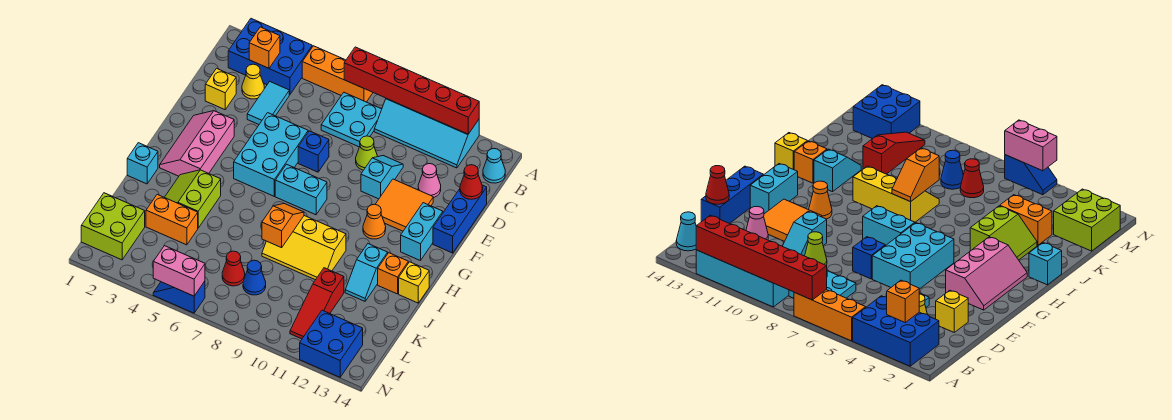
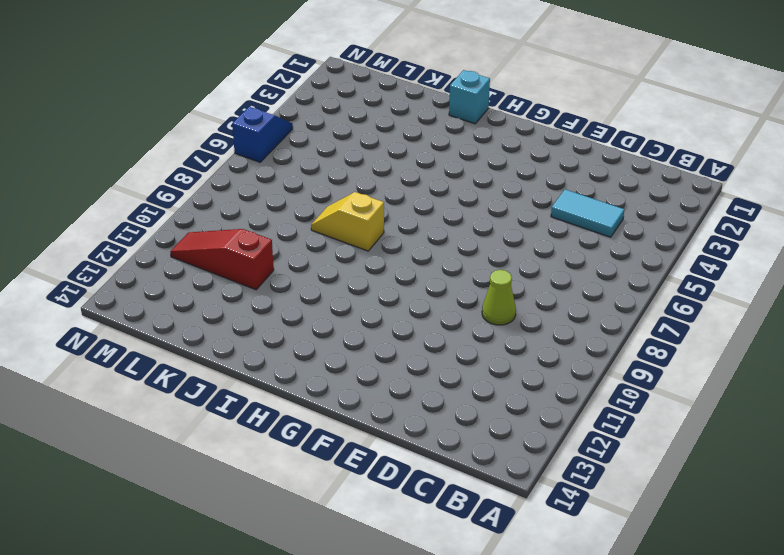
yellow slope I8:J8 level 1 top I -> yellow slope I8:J10 level 1 top I
none -> blue brick A2:B4 level 1
none -> orange brick A5:A7 level 1
none -> cyan slope A9:B12 level 1 top A
none -> cyan plate B7:C8 level 1

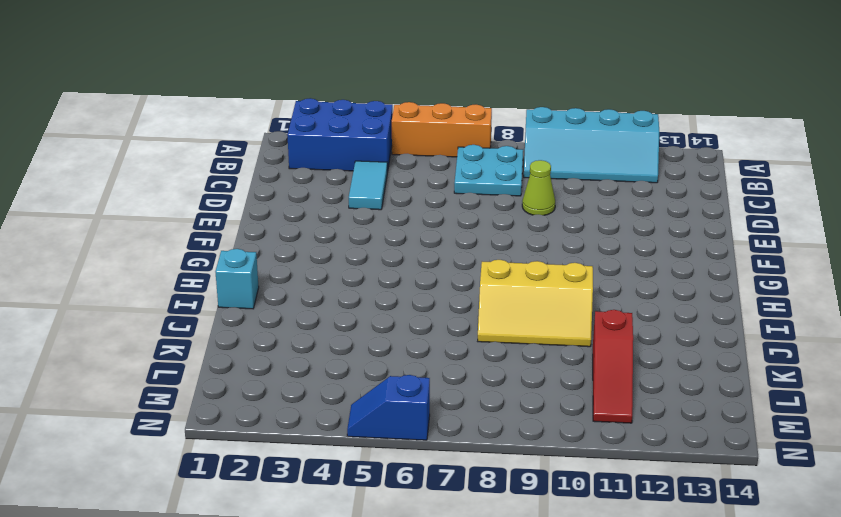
none -> cyan cone B14 level 1
none -> yellow cone C3 level 1
none -> yellow brick D2 level 1
none -> cyan slope D10:E10 level 1 top E

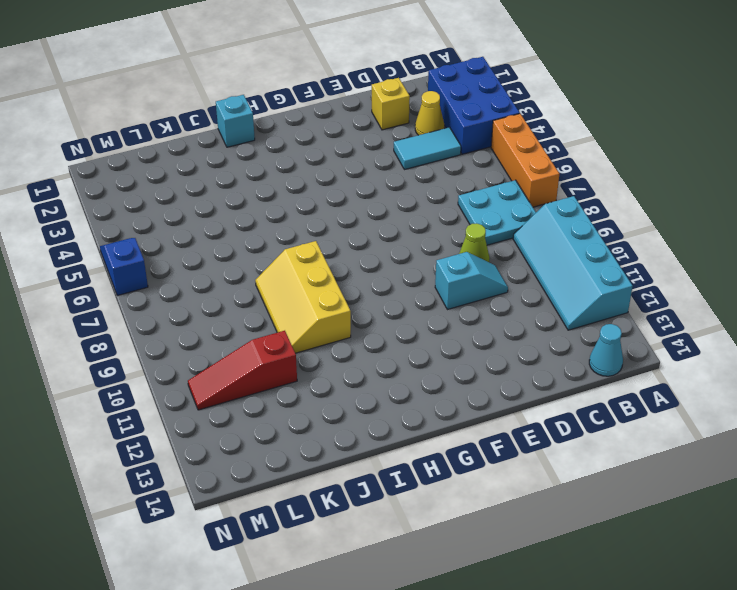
none -> pink cone D12 level 1
none -> blue brick D14:F14 level 1
none -> cyan brick E5:G6 level 1
none -> blue brick E7 level 1

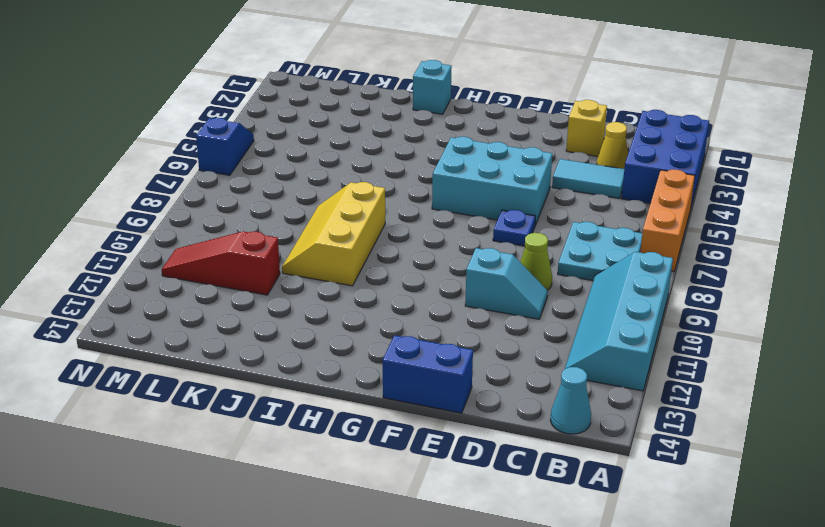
blue plate E7 level 1 -> blue brick E7 level 1
blue brick E14:F14 level 1 -> blue brick D14:F14 level 1
none -> pink cone D12 level 1
none -> orange tile E11:F12 level 1
none -> pink slope F2:H3 level 1 top 3
none -> cyan brick F13:G13 level 1

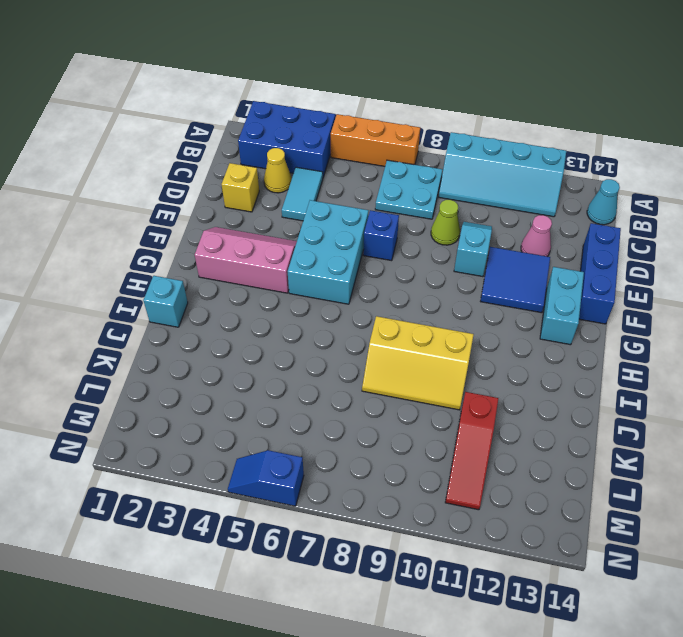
blue tile E11:F12 level 1 -> orange tile E11:F12 level 1
pink slope F2:G4 level 1 top G -> pink slope F2:H3 level 1 top 3
none -> cyan brick G7:G8 level 1
none -> orange cone G11 level 1
none -> lime slope I3:J4 level 1 top 4
none -> cyan slope I12:J12 level 1 top I

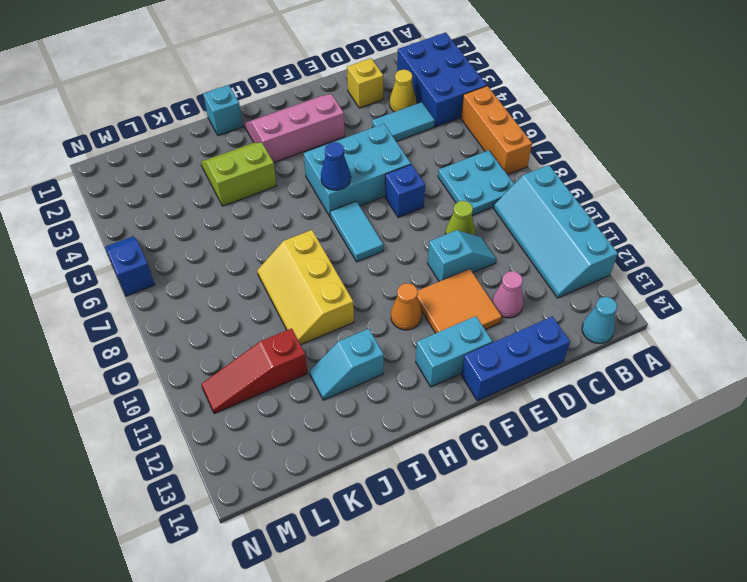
blue cone G6 level 2 -> blue cone L8 level 1
cyan tile G7:G8 level 1 -> cyan brick G7:G8 level 1
none -> orange brick I13 level 1
none -> yellow brick I14 level 1
none -> orange brick K3:K4 level 1
none -> lime brick L1:M2 level 1

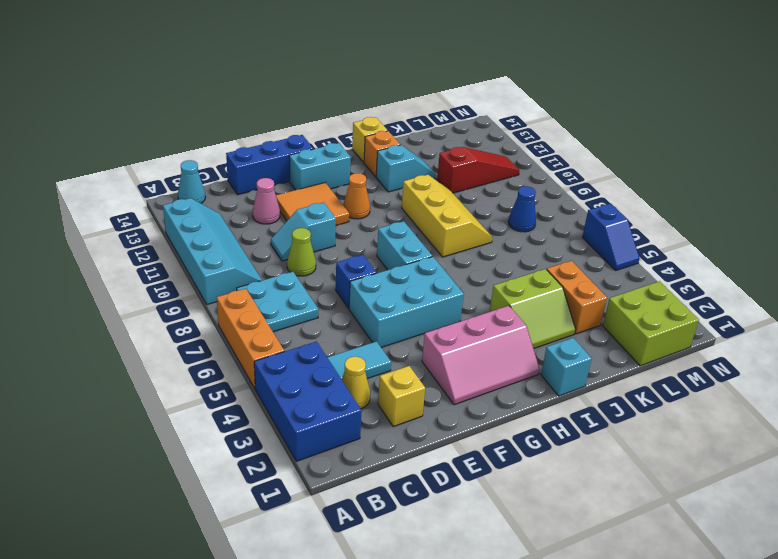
none -> red cone L7 level 1
none -> blue brick M12:N13 level 1
none -> red brick A7:A12 level 2
none -> orange brick B3 level 2

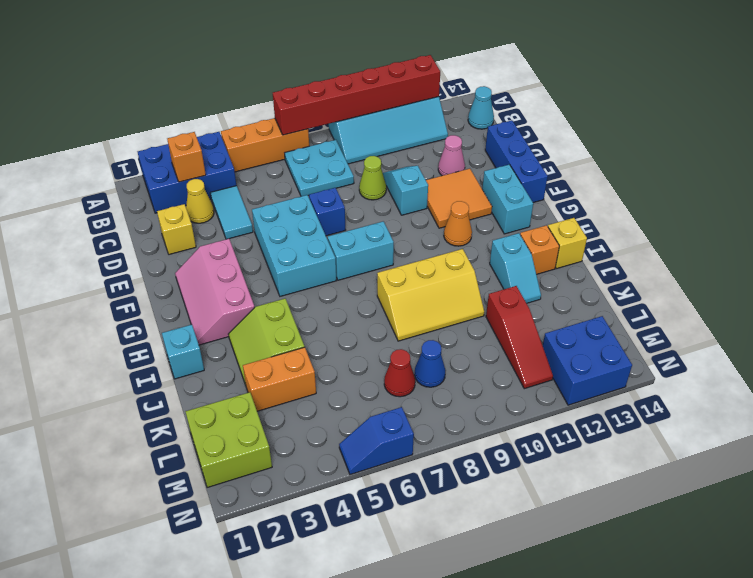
none -> red cone D14 level 2
none -> orange slope I8:J8 level 2 top J
none -> pink brick N5:N6 level 2

